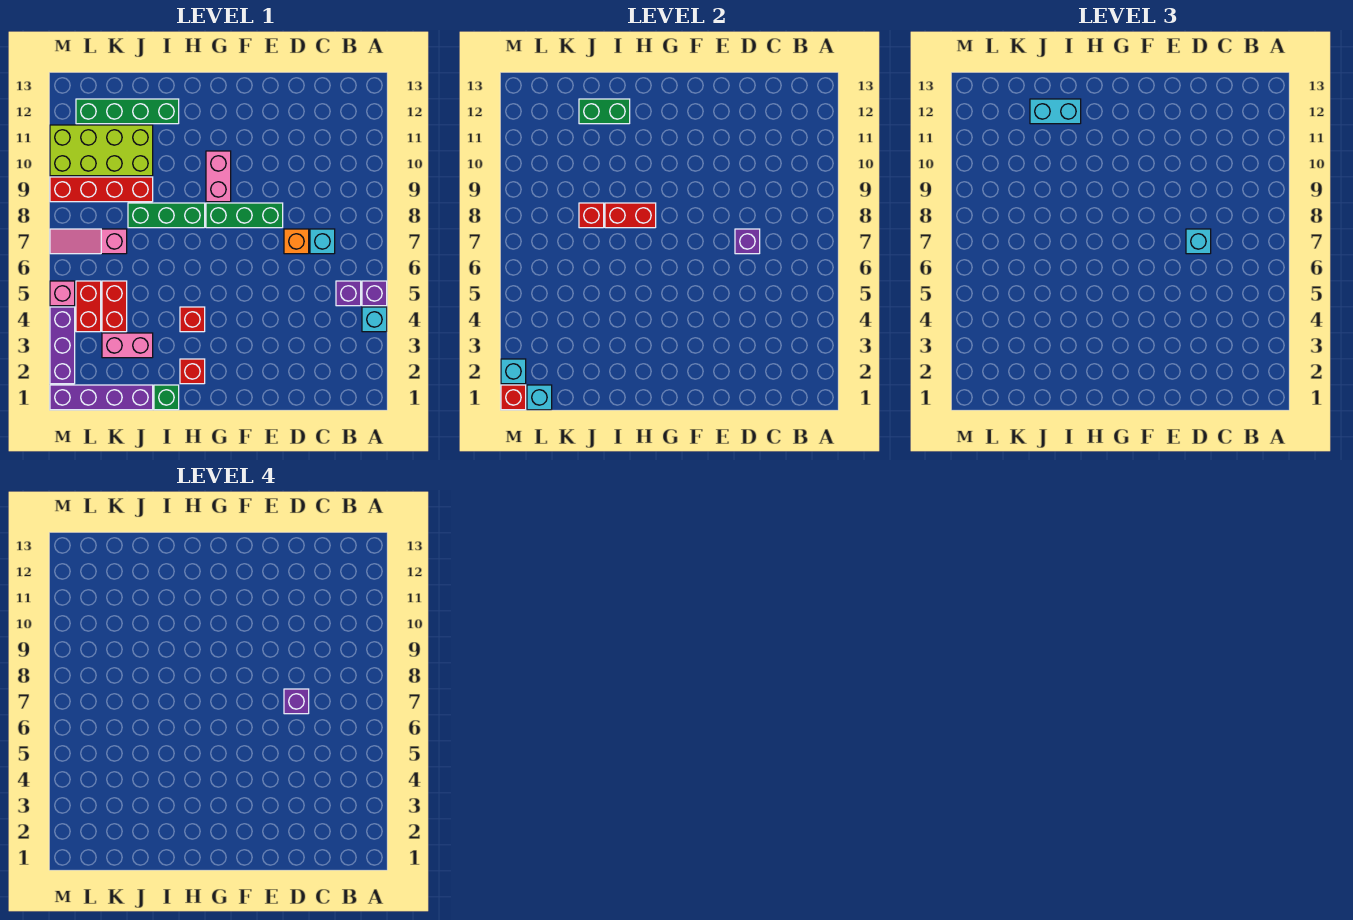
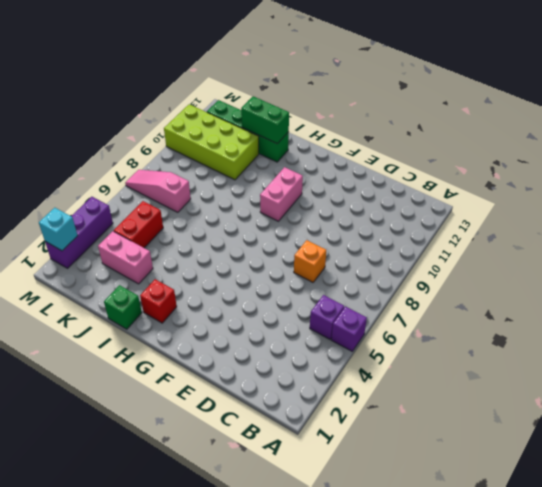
none -> cyan brick A4 level 1
none -> cyan brick C7 level 1
none -> green brick E8:G8 level 1
none -> red brick H4 level 1

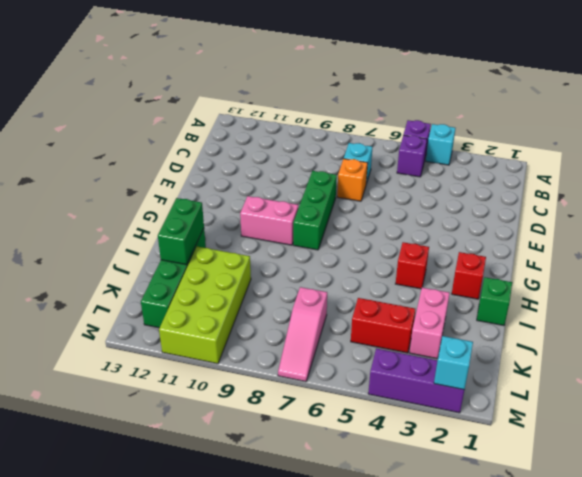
none -> green brick H8:J8 level 1
none -> purple brick J1:M1 level 1
none -> red brick J9:M9 level 1
none -> red brick L4:L5 level 1

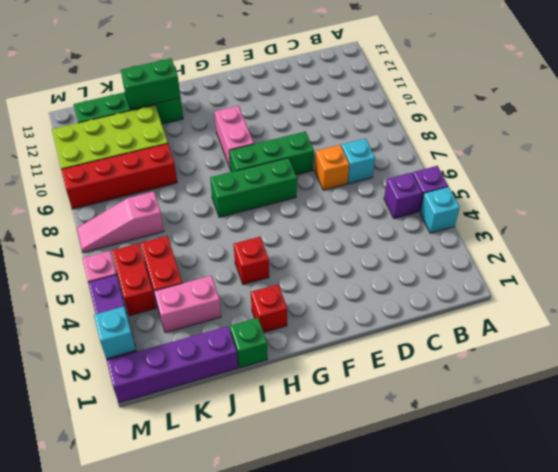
green brick F7:H7 level 1 -> green brick H8:J8 level 1
none -> purple brick D7 level 2
none -> red brick H8:I8 level 2
none -> red brick J8 level 2
none -> cyan brick L1 level 2

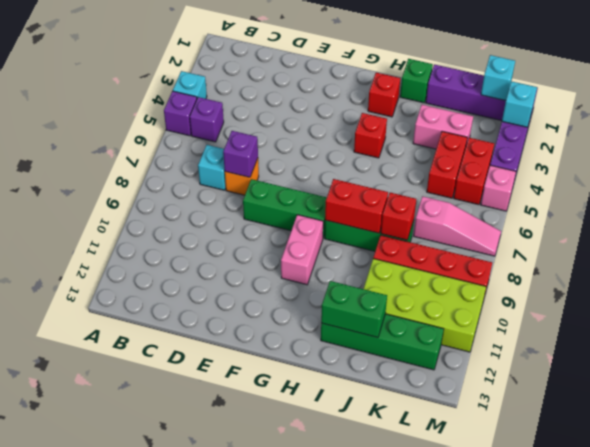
none -> red brick M1 level 2
none -> cyan brick D7 level 3
none -> cyan brick I12:J12 level 3
none -> purple brick D7 level 4

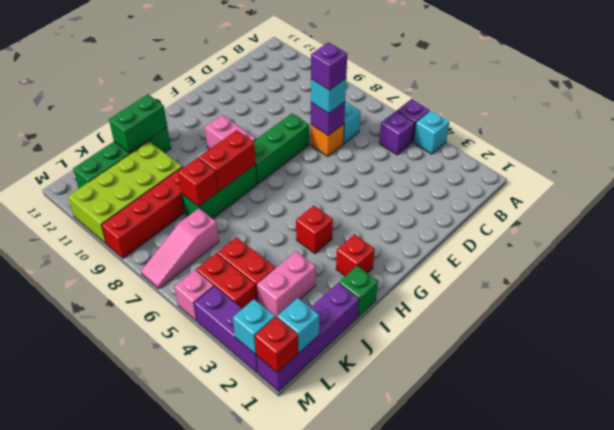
none -> cyan brick I12:J12 level 3

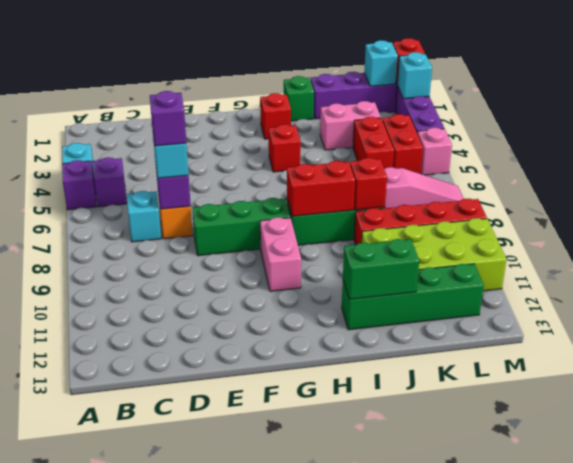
none -> cyan brick I12:J12 level 3

